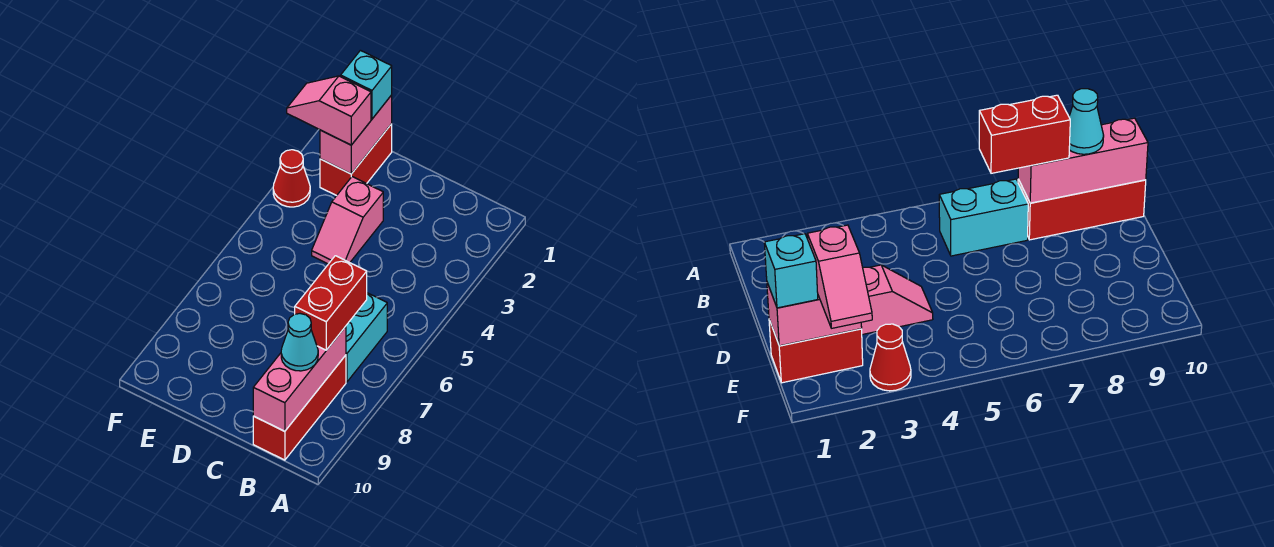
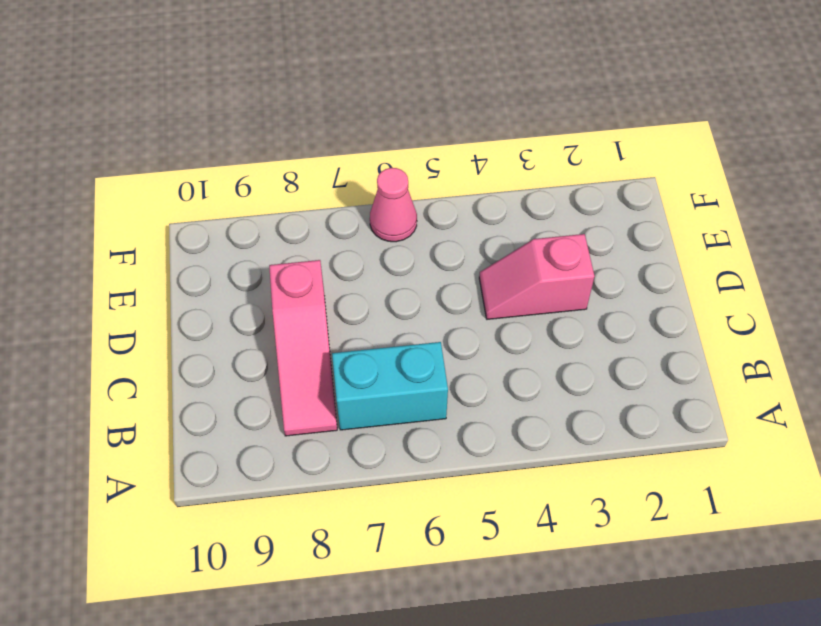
pink slope B8:D8 level 1 top D -> red brick B8:B10 level 1
pink cone F6 level 1 -> none
none -> red brick E1:E2 level 1
none -> red cone F3 level 1

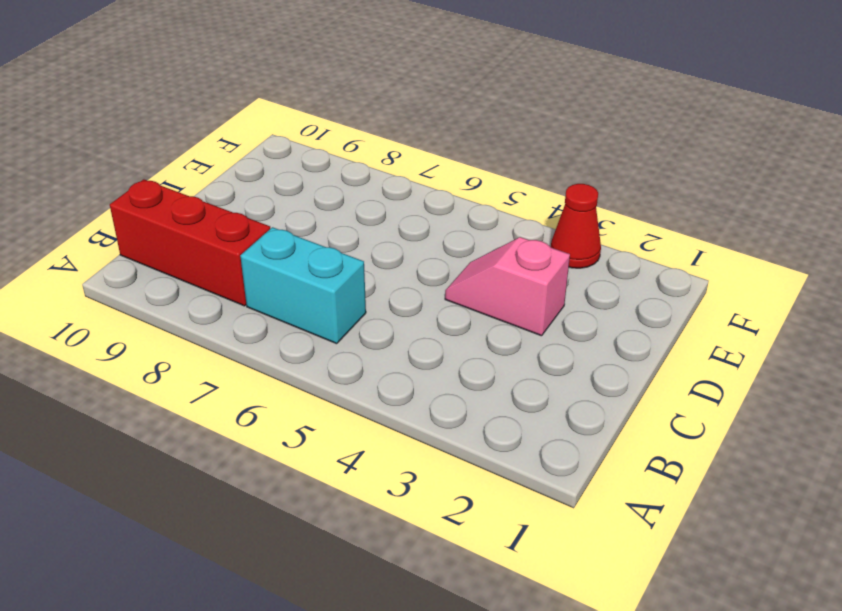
none -> red brick E1:E2 level 1
none -> pink brick B8:B10 level 2

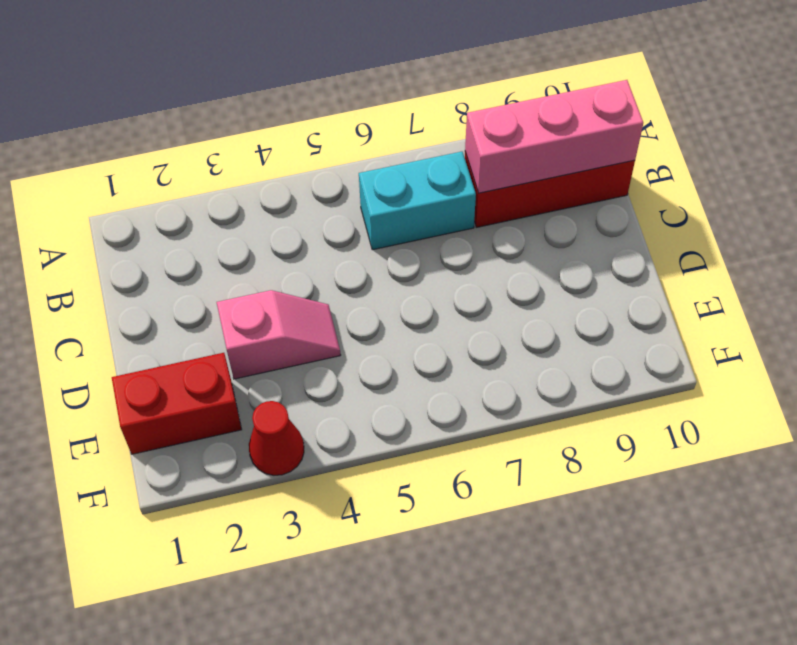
none -> pink brick E1:E2 level 2
none -> red brick B7:B8 level 3

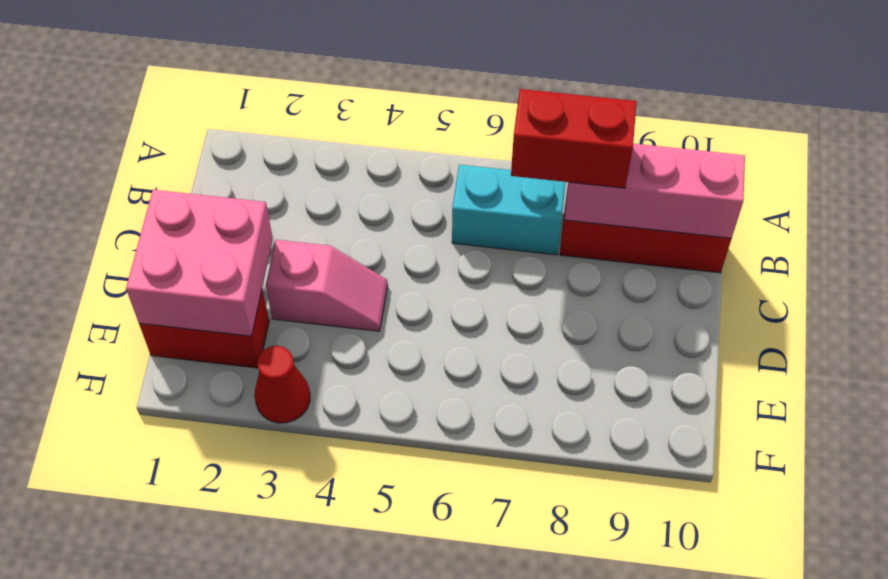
pink brick D1:E2 level 2 -> pink brick E1:E2 level 2
none -> cyan cone B9 level 3
none -> cyan brick E1 level 3

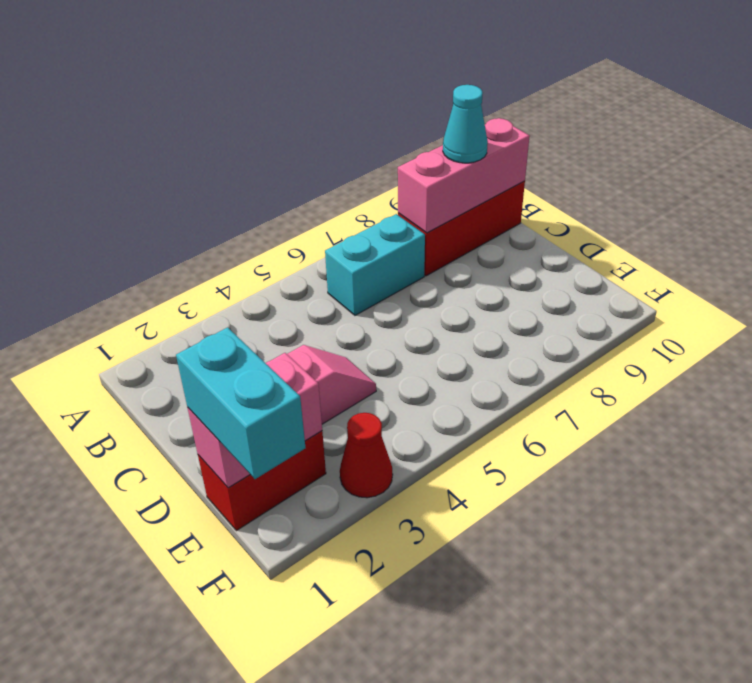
cyan brick E1:F1 level 3 -> cyan brick E1 level 3
none -> red brick B7:B8 level 3
none -> pink slope E2:F2 level 3 top E

